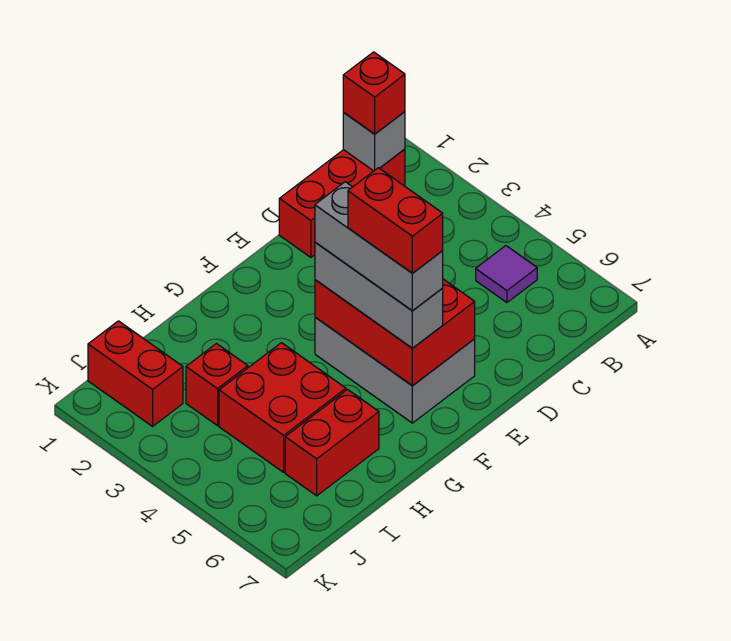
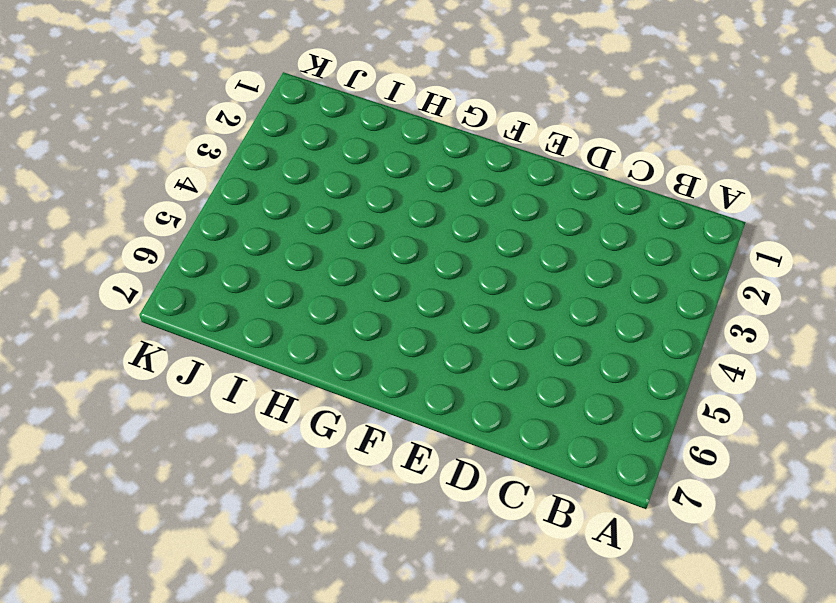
none -> red brick B1:D1 level 1
none -> purple tile B5 level 1
none -> grey brick E4:F6 level 1

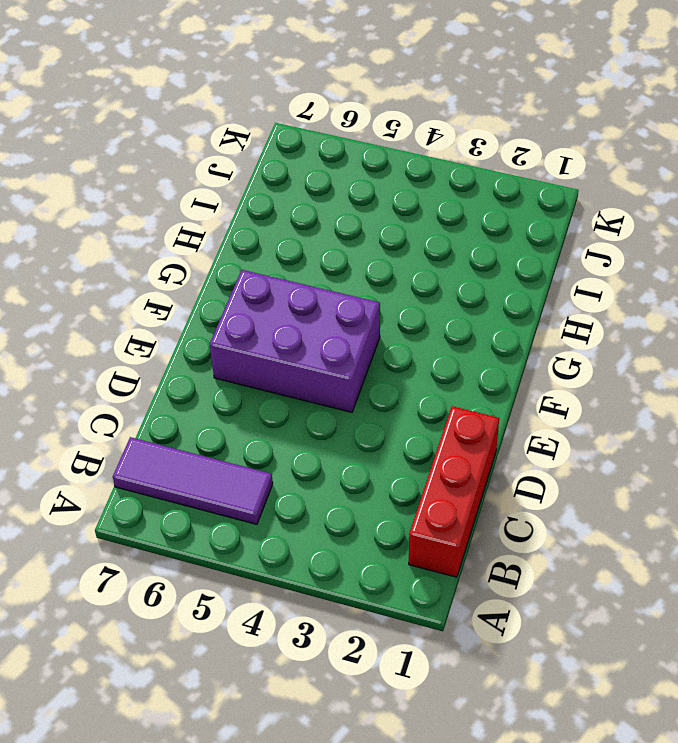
purple tile B5:B7 level 1 -> purple tile B5 level 1
purple brick E4:F6 level 1 -> grey brick E4:F6 level 1
none -> red brick H4:I5 level 1
none -> red brick H6:I6 level 1
none -> red brick I3 level 1

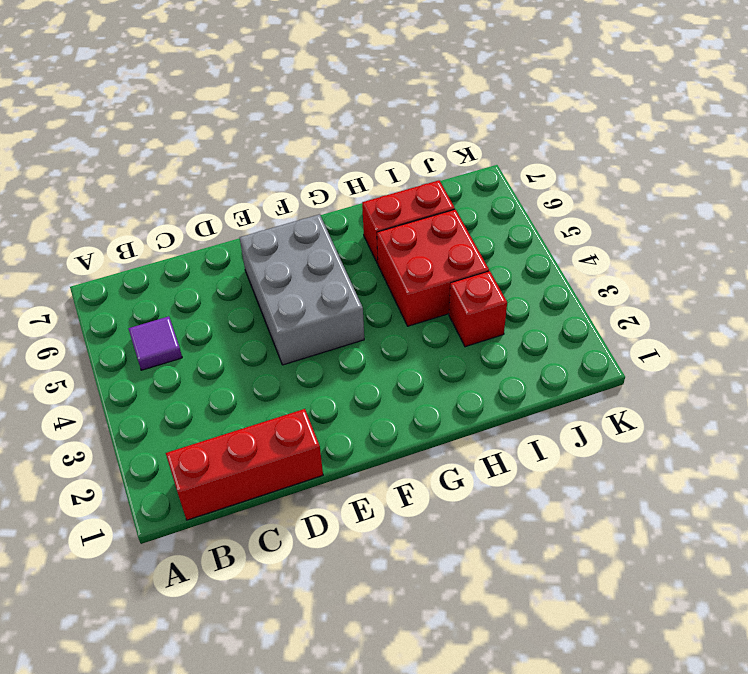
none -> red brick J1:J2 level 1
none -> grey brick B1 level 2
none -> red brick E4:F6 level 2

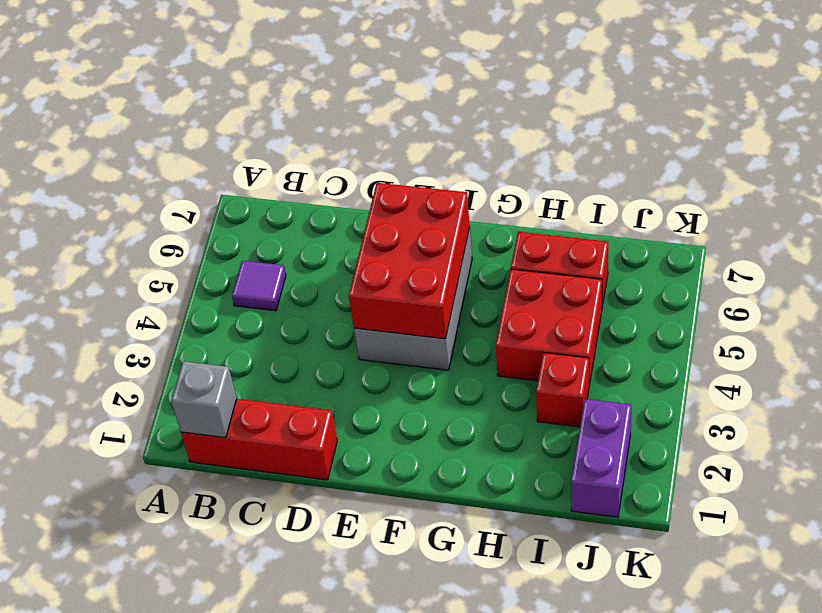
purple brick J1:J2 level 1 -> red brick J1:J2 level 1
none -> red brick B1 level 3
none -> grey brick F4:F6 level 3
none -> grey brick F4:F6 level 4

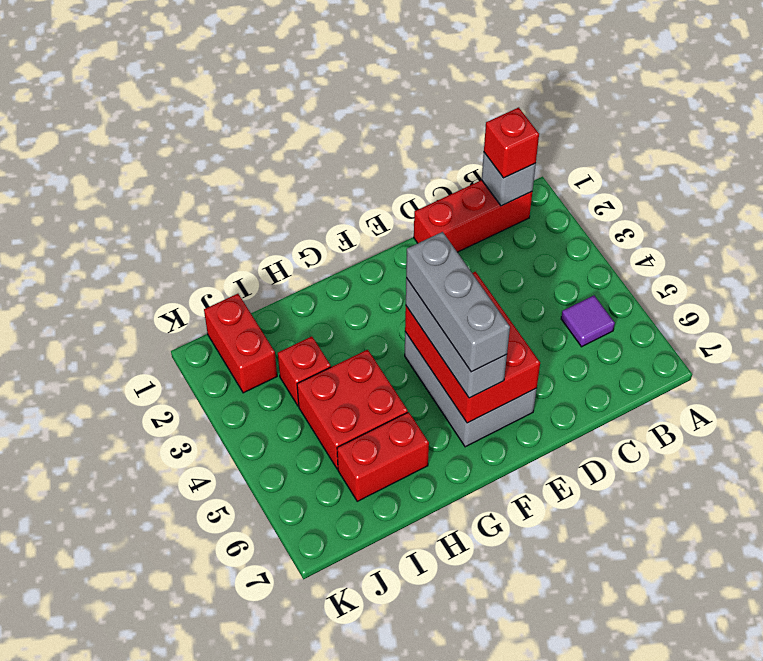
none -> red brick F5:F6 level 5

